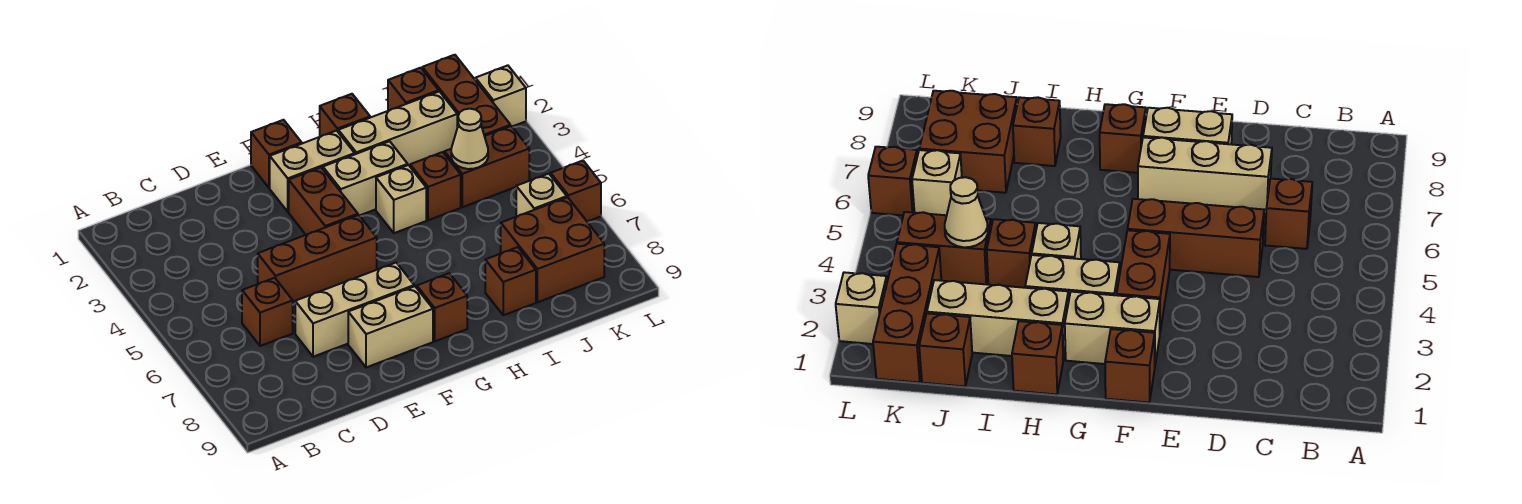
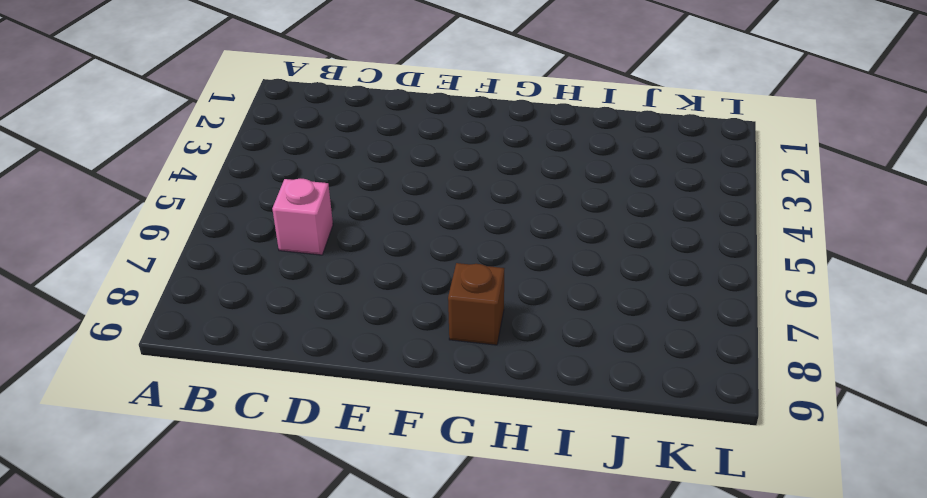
pink brick C6 level 1 -> brown brick C6 level 1
none -> brown brick D5:F5 level 1
none -> tan brick D7:F7 level 1
none -> tan brick E8:F8 level 1

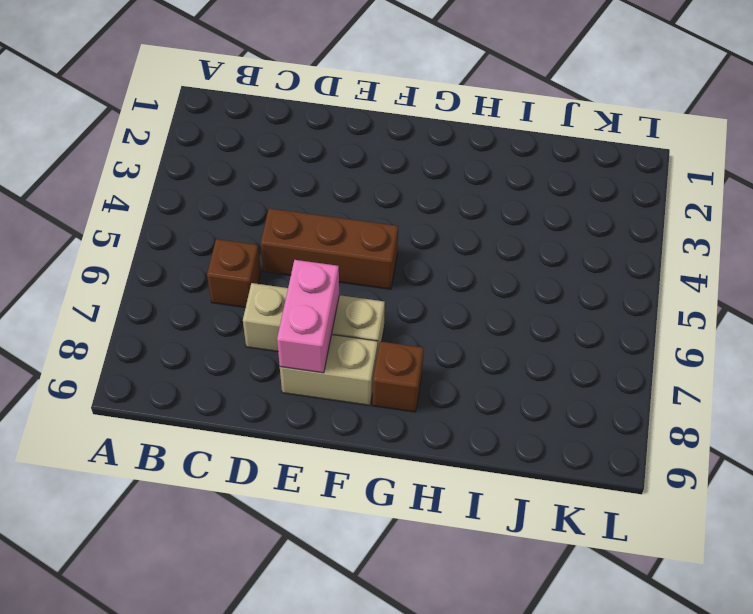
pink brick E7:E8 level 2 -> none
none -> brown brick F1 level 1
none -> tan brick F2:G2 level 1
none -> brown brick F3:F4 level 1

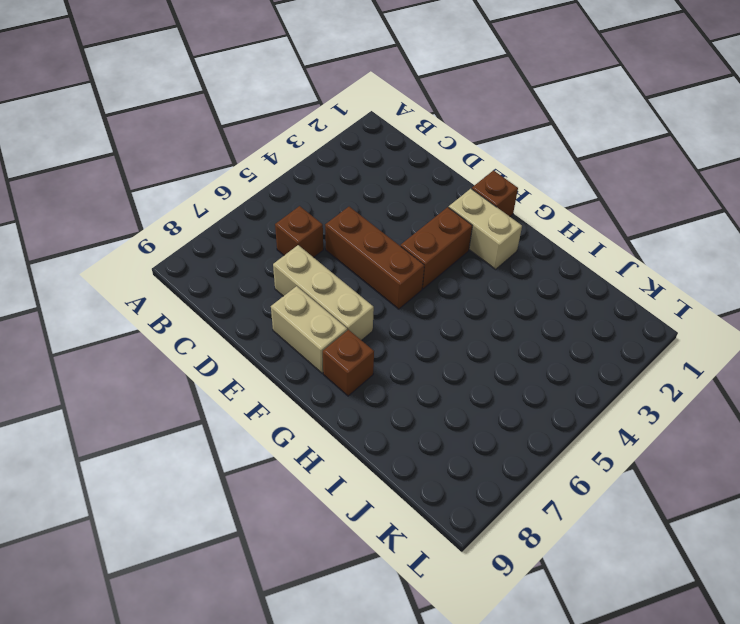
none -> tan brick G3:H3 level 1
none -> brown brick H1 level 1
none -> tan brick H2:J2 level 1

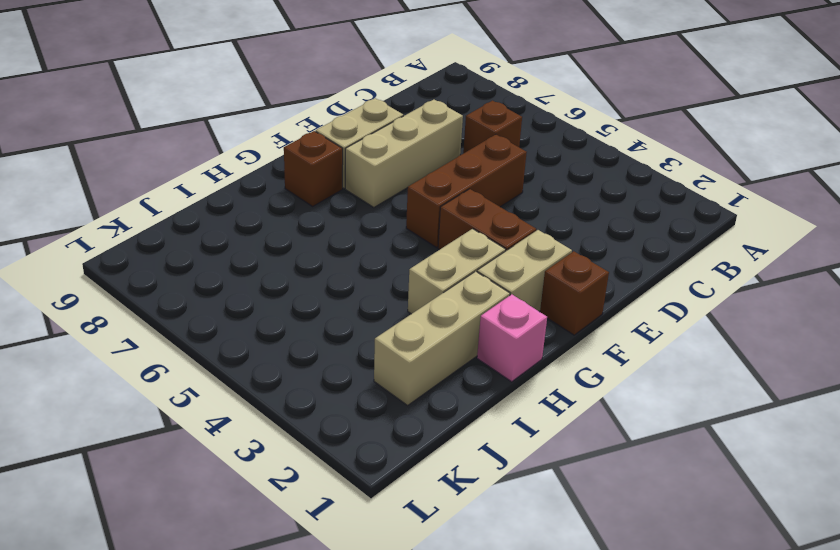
pink brick H1 level 1 -> brown brick H1 level 1
none -> tan brick H4 level 1
none -> brown brick I4 level 1
none -> brown brick I8 level 1

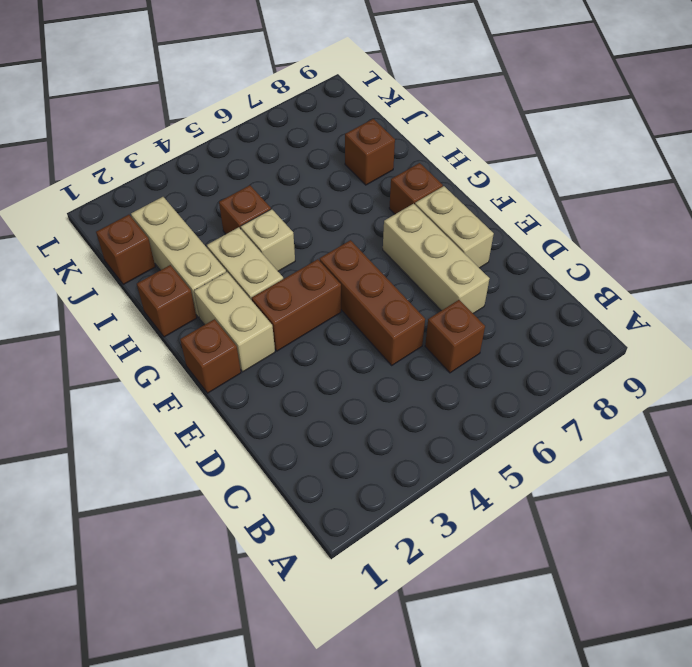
none -> brown brick J4:K4 level 1
none -> brown brick J7:K8 level 1
none -> brown brick K1:K3 level 1

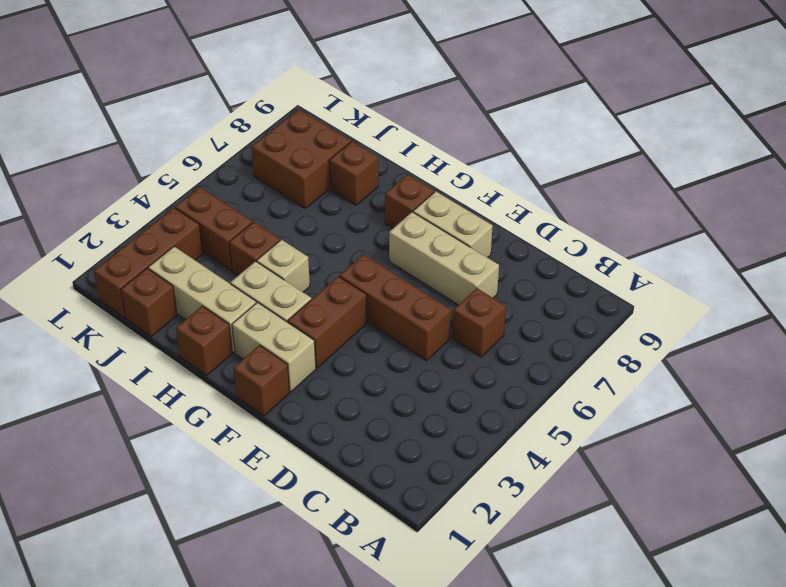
none -> tan brick K6 level 1
none -> tan brick L2 level 1
none -> brown brick L6 level 1

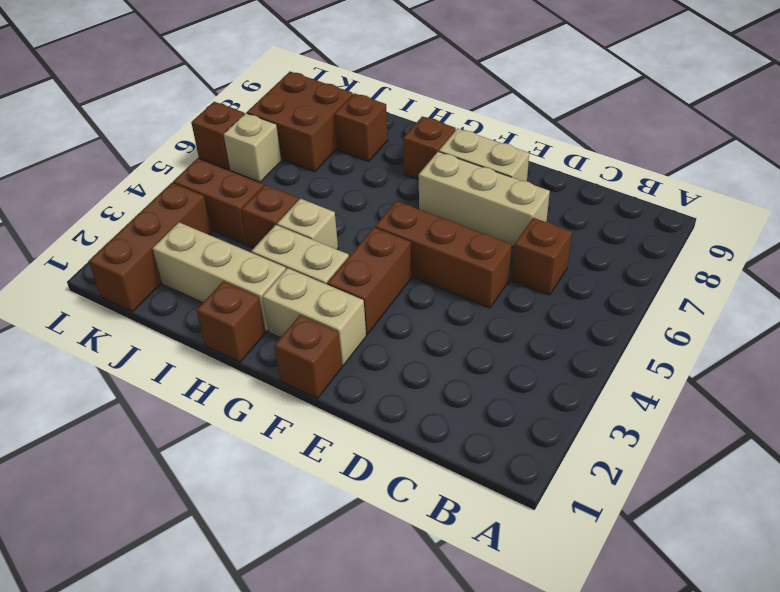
none -> brown brick J1 level 1
none -> tan brick L2 level 1
none -> tan cone J4 level 2

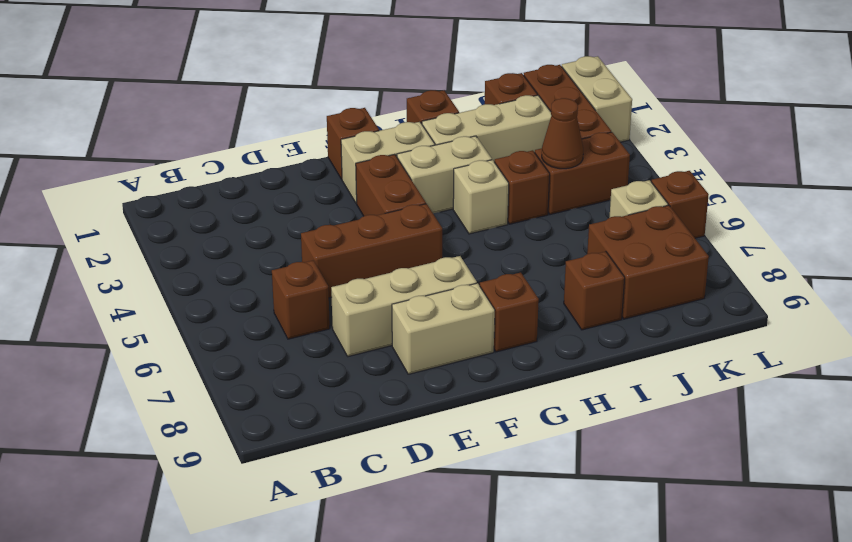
brown cone J4 level 2 -> tan cone J4 level 2
tan brick L1:L2 level 1 -> tan brick L2 level 1

